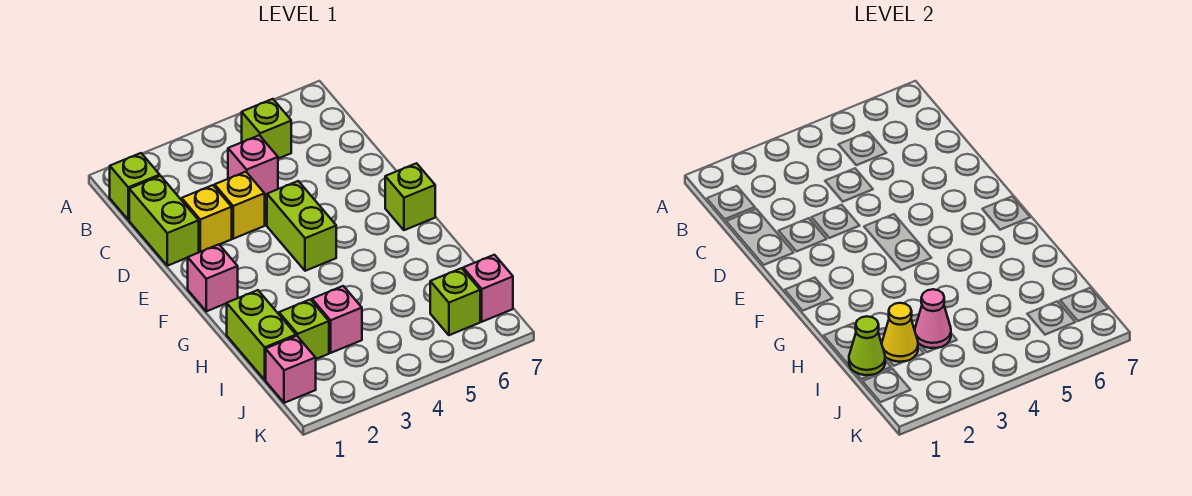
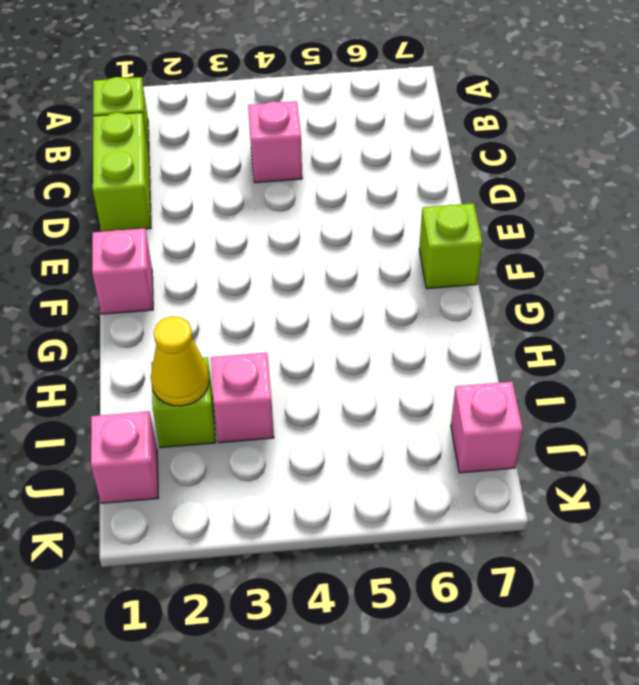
none -> lime brick B5 level 1
none -> yellow brick D2 level 1
none -> yellow brick D3 level 1

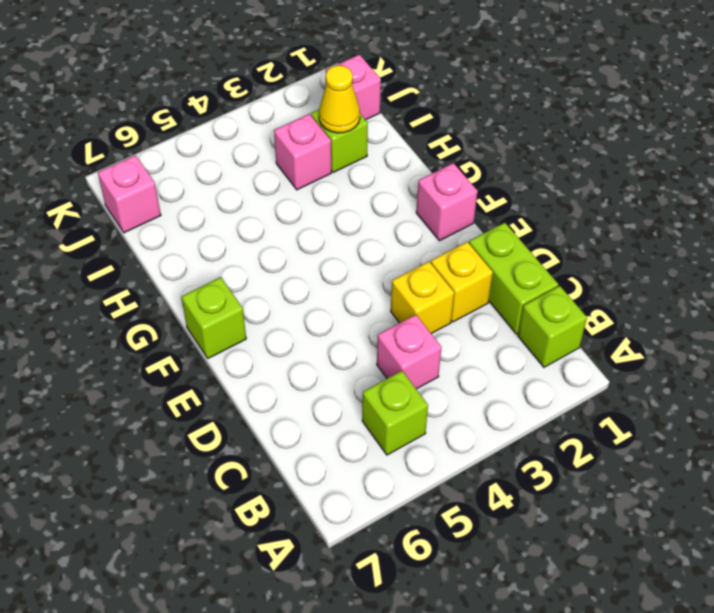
none -> lime brick E4:F4 level 1
none -> lime brick H1:I1 level 1
none -> lime brick J6 level 1

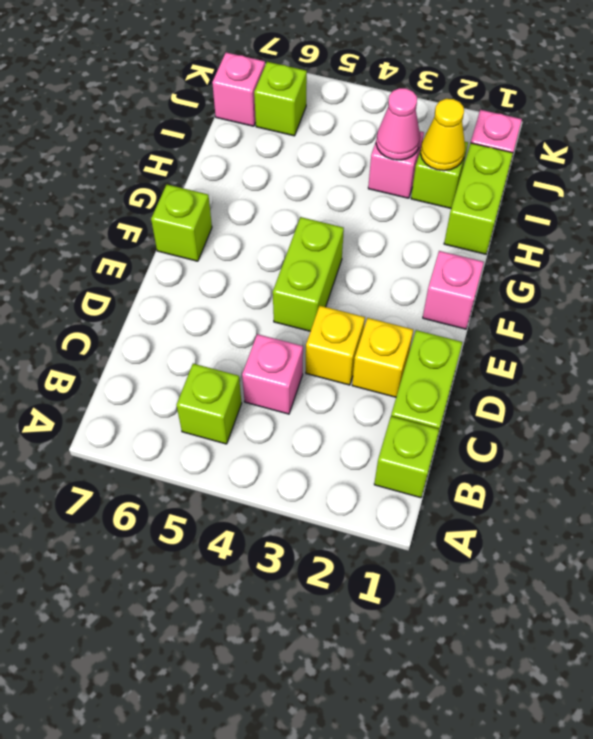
none -> lime cone I1 level 2

